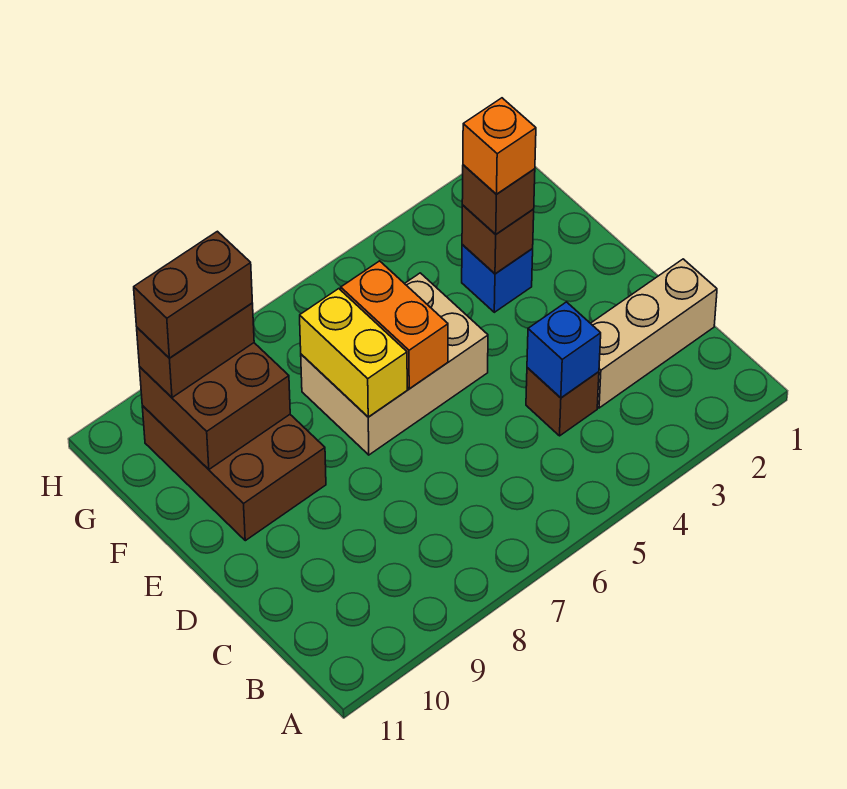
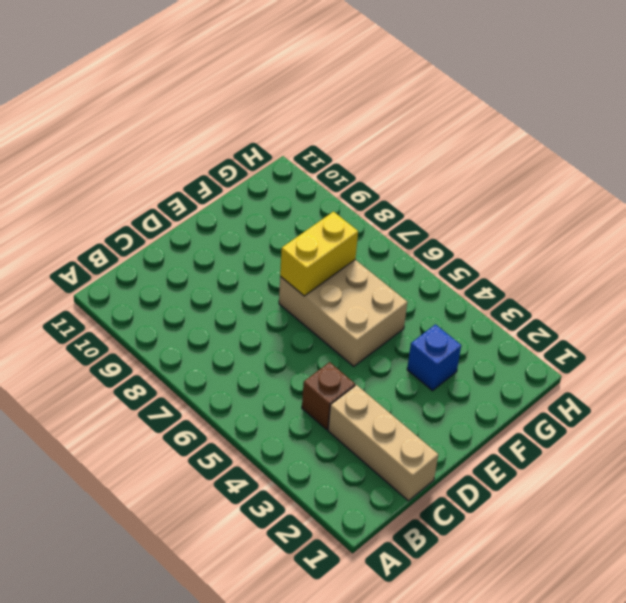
none -> brown brick E9:G10 level 1
none -> blue brick C4 level 2
none -> orange brick E6:F6 level 2

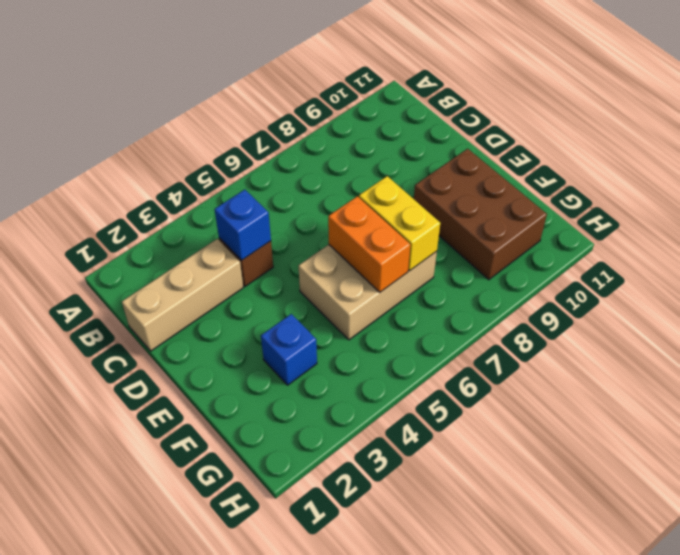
none -> brown brick F3 level 2
none -> brown brick F9:G10 level 2
none -> brown brick F3 level 3

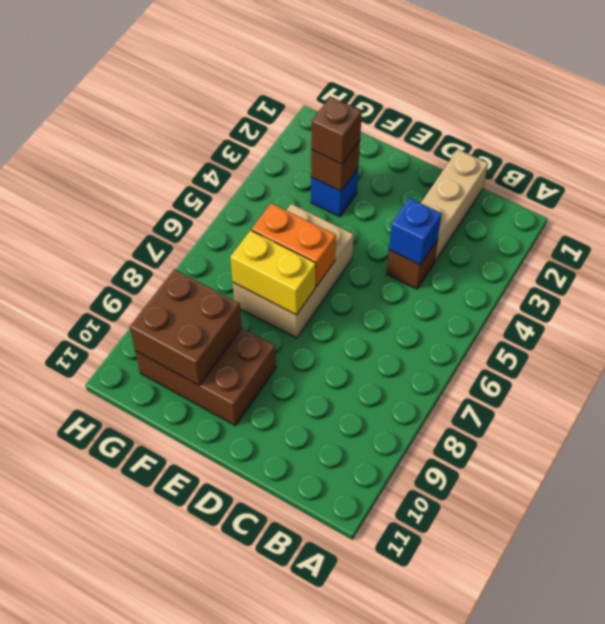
none -> brown brick G9:G10 level 3
none -> orange brick F3 level 4
none -> brown brick G9:G10 level 4

